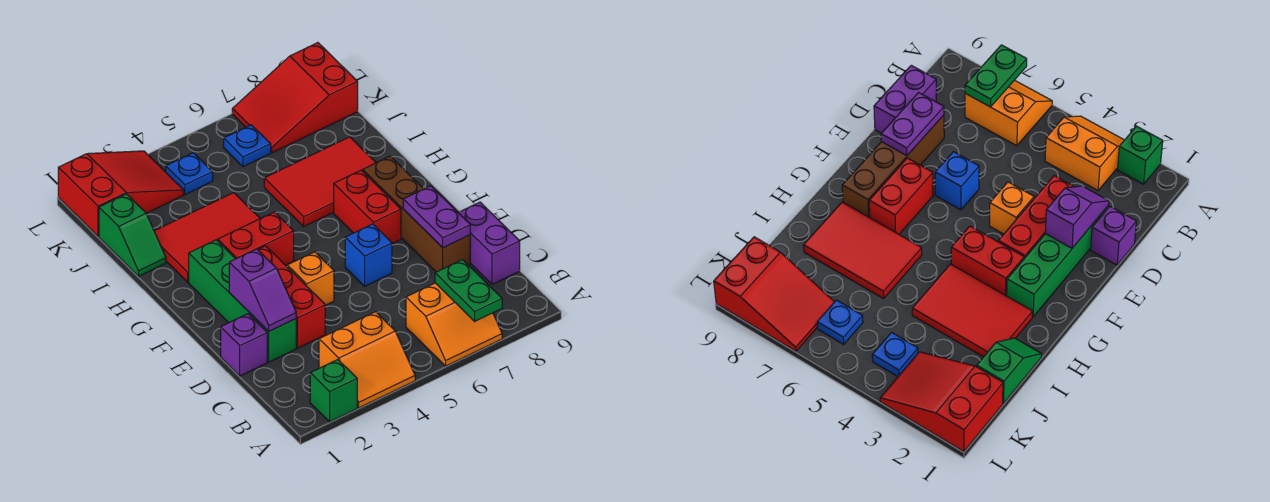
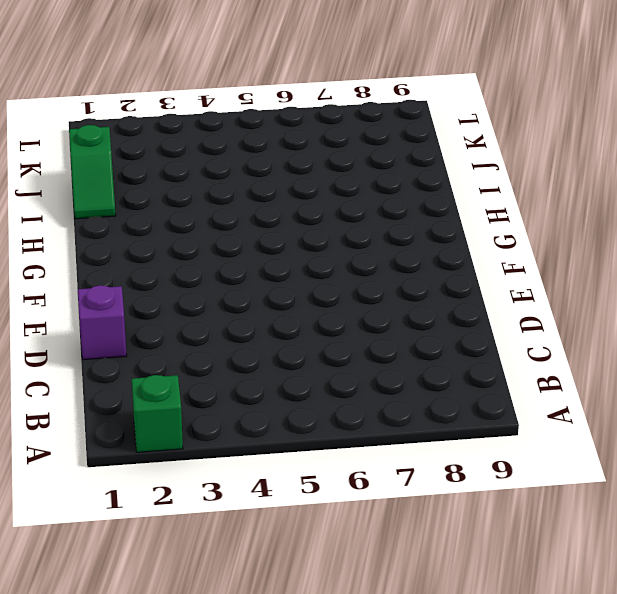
none -> orange slope A3:B4 level 1 top B
none -> orange slope A6:B7 level 1 top B
none -> purple brick C9:D9 level 1

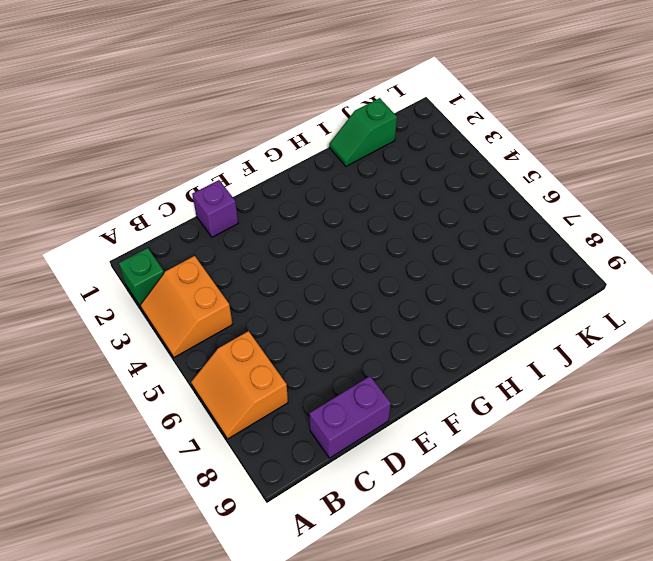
none -> green brick D2:G2 level 1
none -> red brick D3:F3 level 1
none -> brown brick D8:G8 level 1

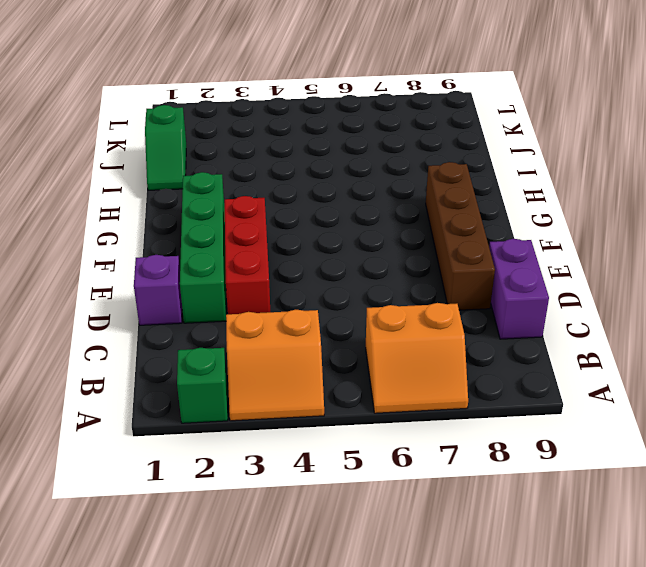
none -> orange brick E4 level 1
none -> blue brick E6 level 1
none -> red brick F7:G7 level 1

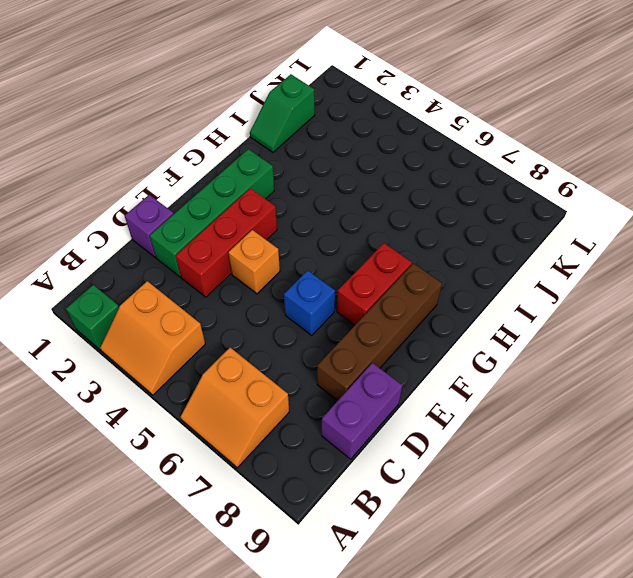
none -> red brick G3:G4 level 1
none -> red tile H2:I4 level 1
none -> red tile H6:I8 level 1

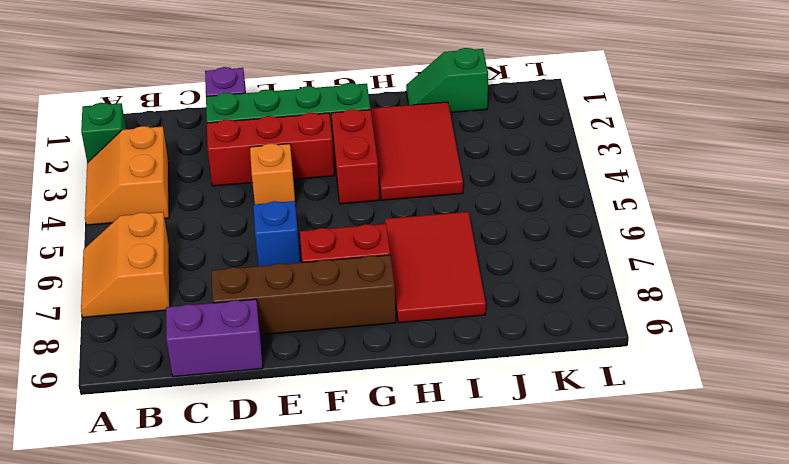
none -> red slope K1:L3 level 1 top 1
none -> blue plate K4 level 1
none -> blue plate K6 level 1

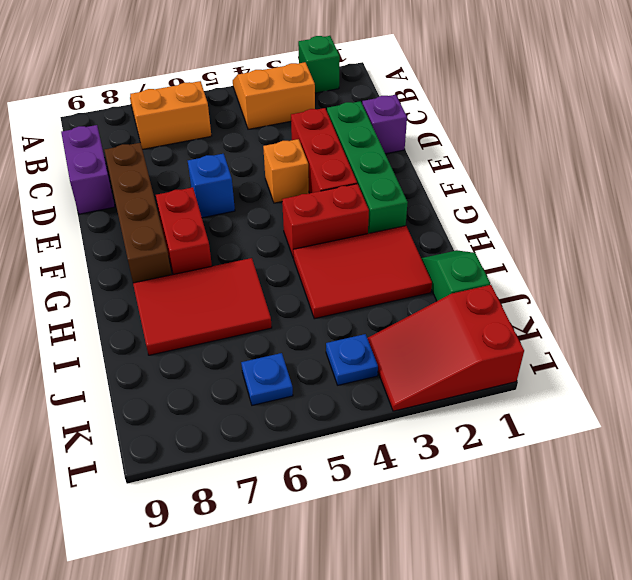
none -> red slope K7:L9 level 1 top 9
none -> green plate A7:B7 level 2
none -> purple slope D2:E2 level 2 top E

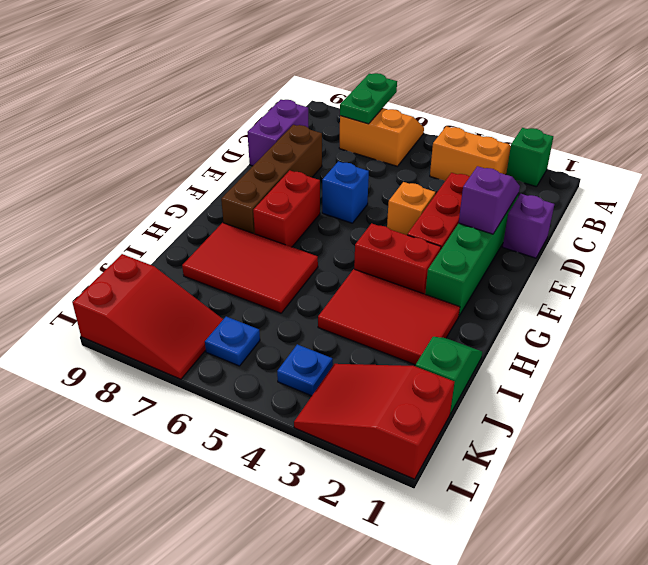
none -> purple plate D8:E8 level 2

